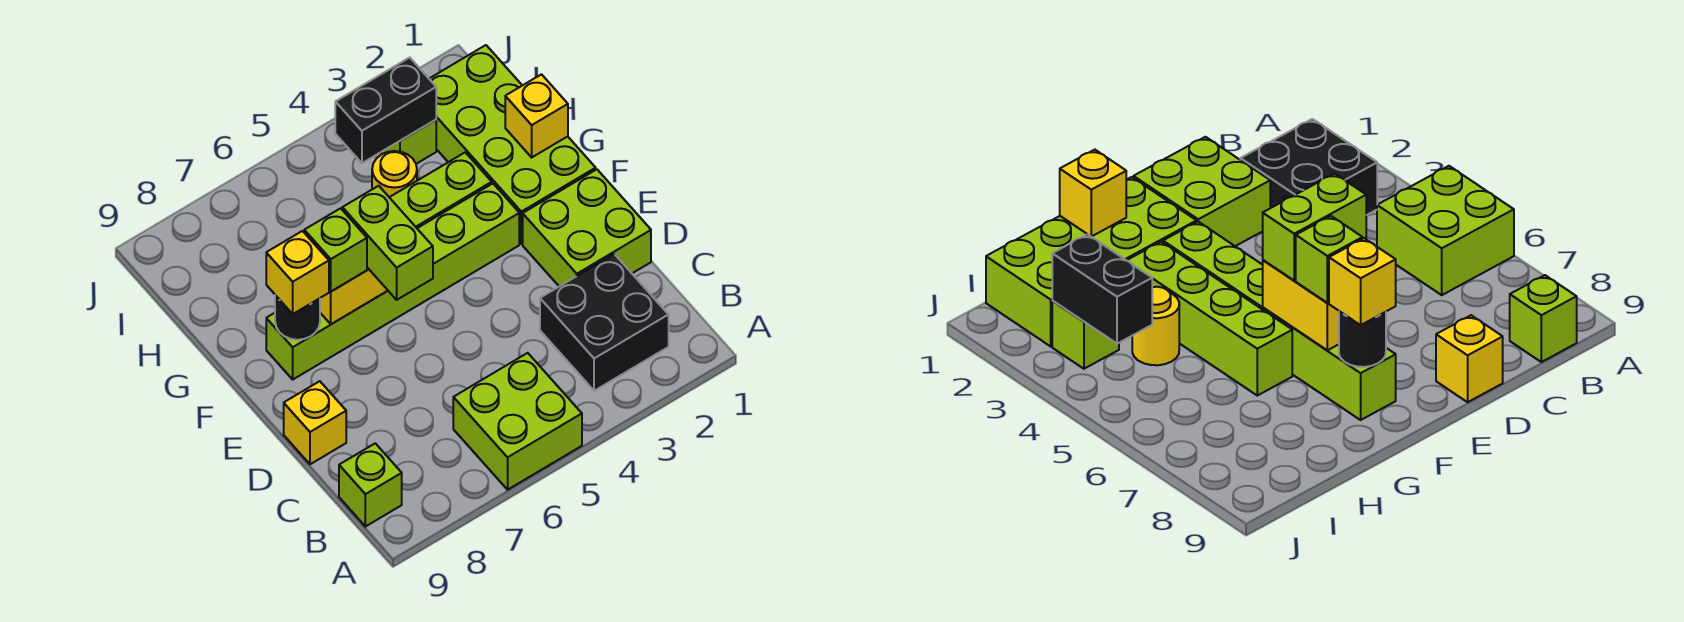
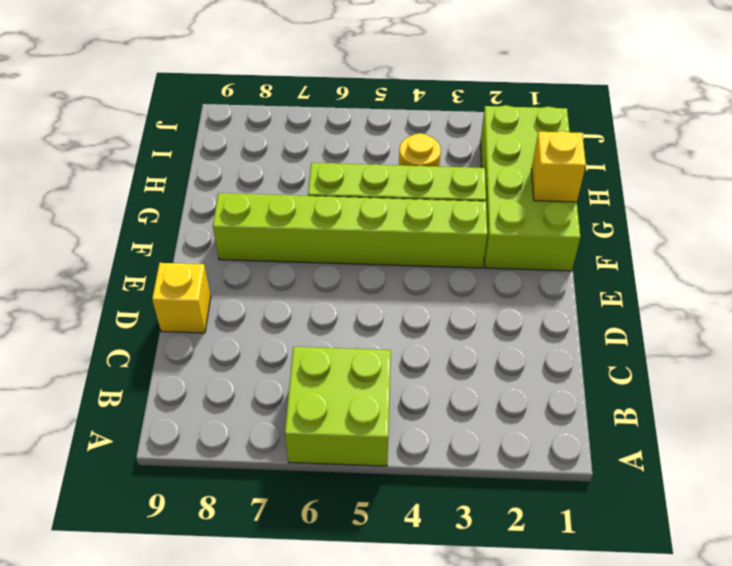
none -> black brick B2:C3 level 1
none -> lime brick B9 level 1
none -> lime brick D1:E2 level 1

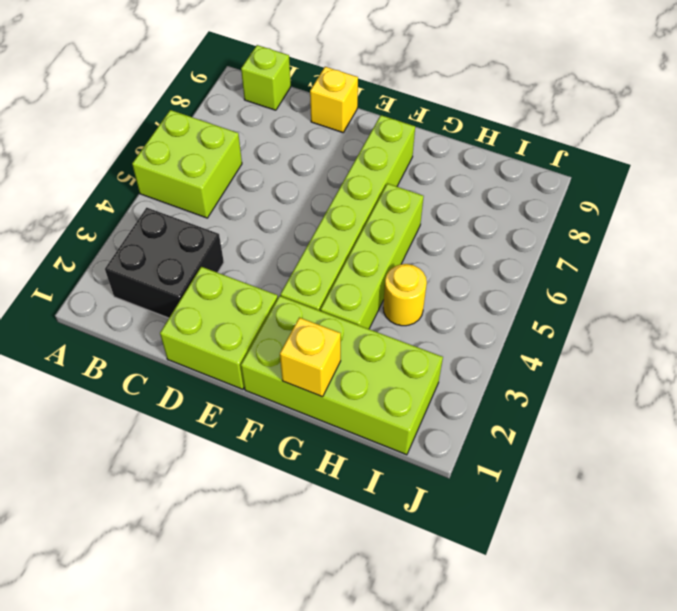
none -> lime brick I3 level 1
none -> yellow brick F6:F7 level 2
none -> black round brick F8 level 2

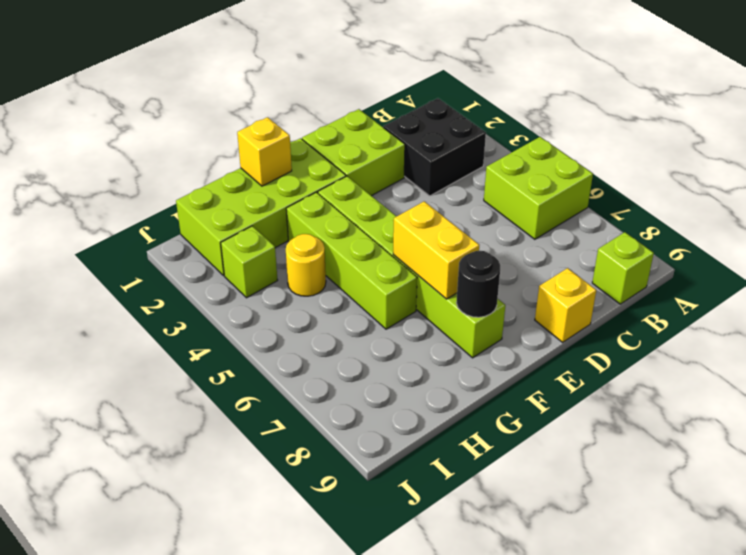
none -> black brick I3:I4 level 2
none -> lime brick E6:F6 level 3
none -> lime brick F7 level 3

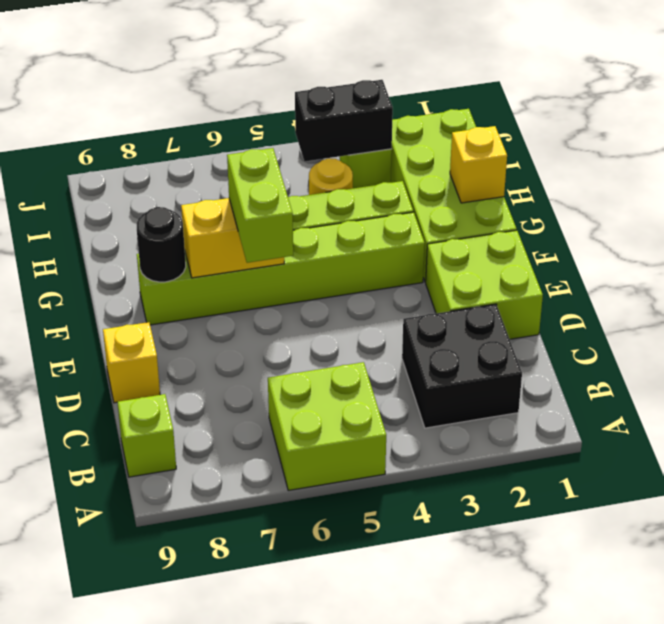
none -> lime brick F7 level 3
none -> yellow brick F8 level 3

